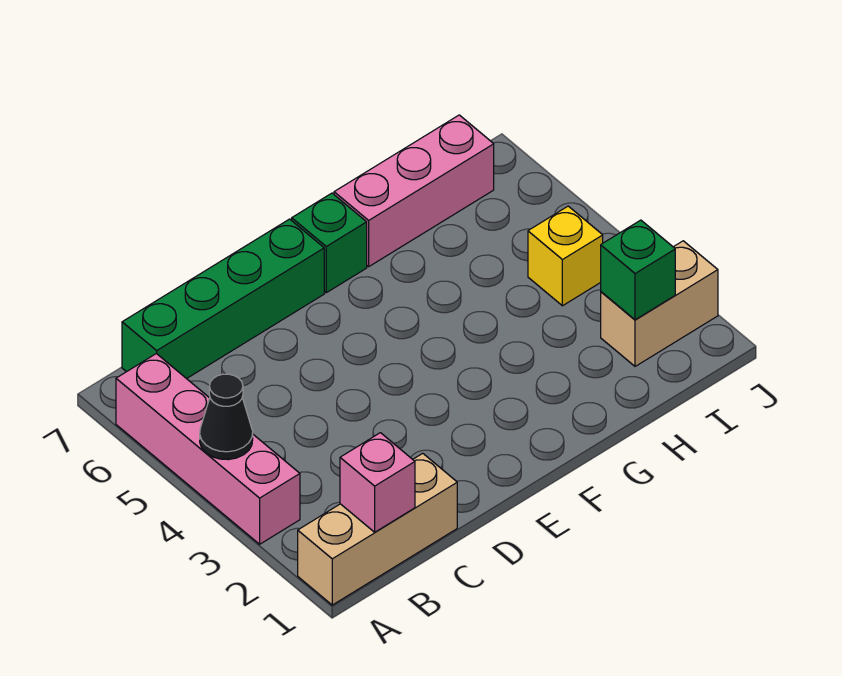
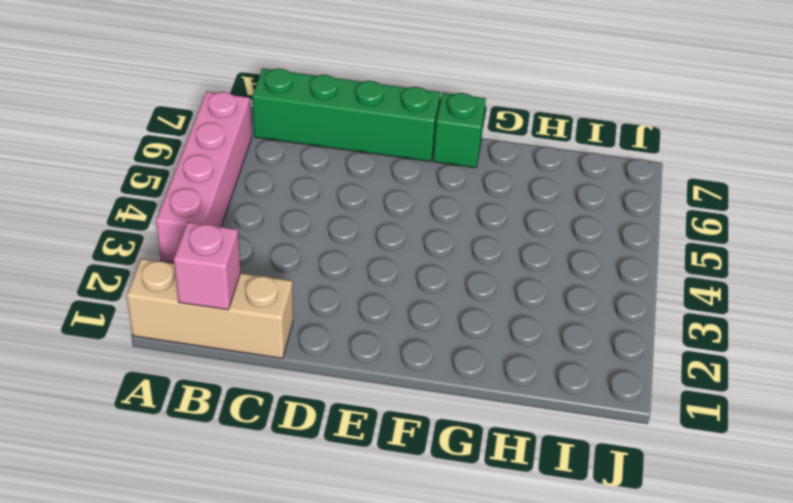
none -> pink brick G7:I7 level 1
none -> tan brick I2:J2 level 1

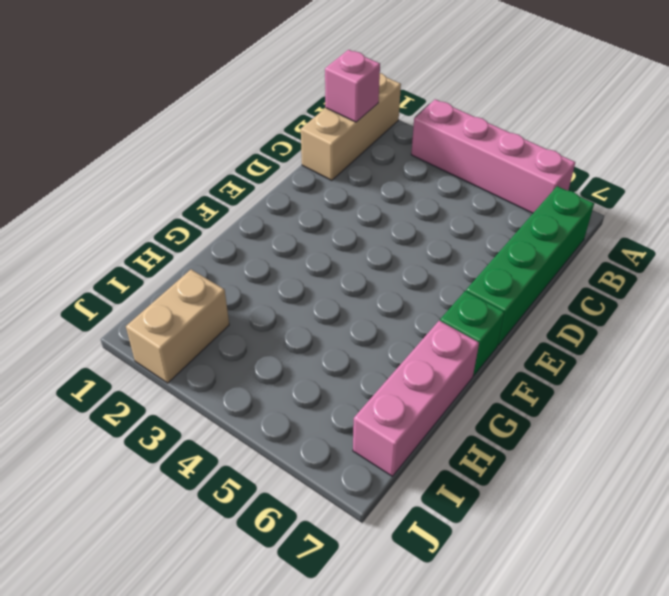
none -> yellow brick I4 level 1
none -> black cone A4 level 2

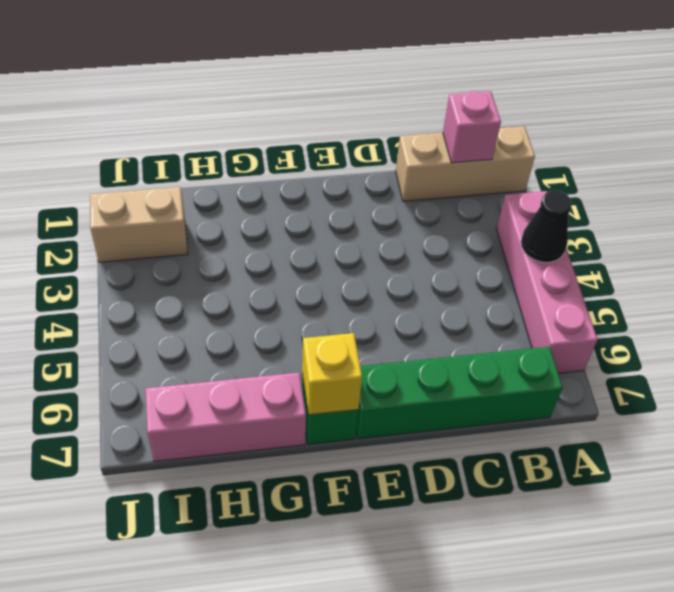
yellow brick F7 level 2 -> yellow brick I4 level 1
none -> green brick I2 level 2

